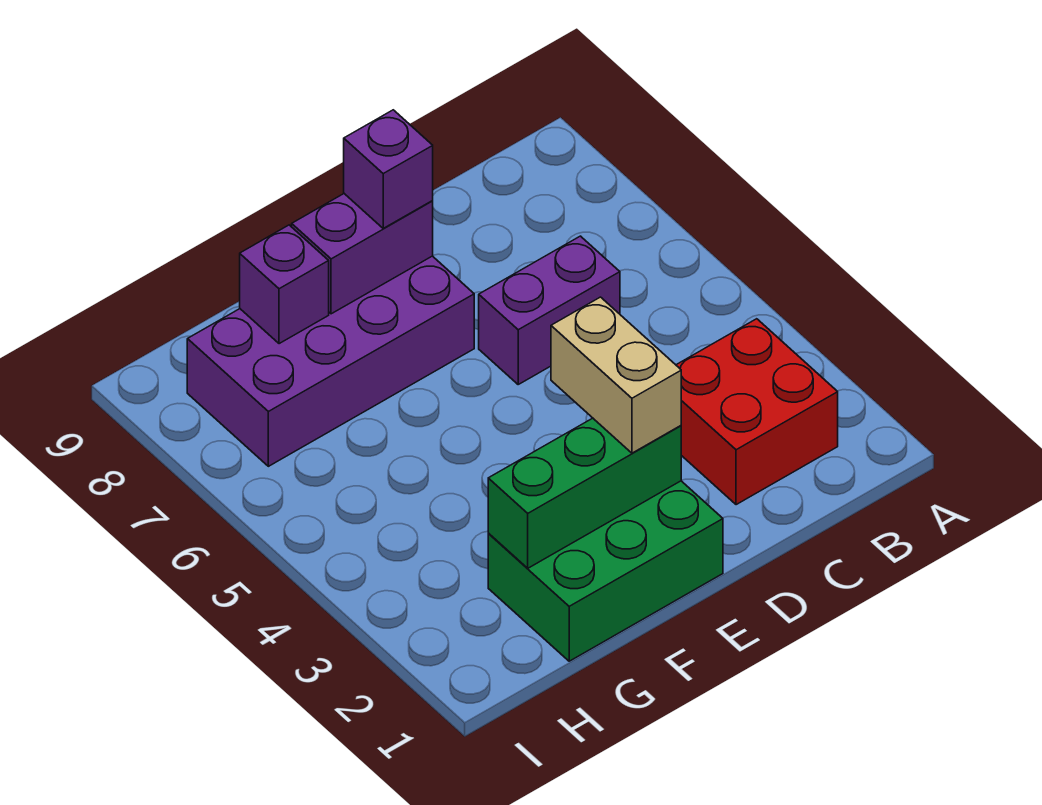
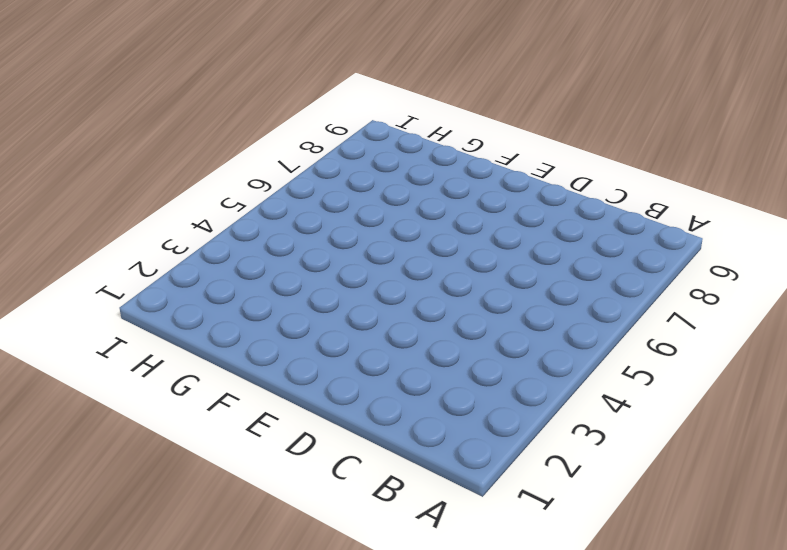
none -> red brick B2:C3 level 1
none -> purple brick C6:D6 level 1

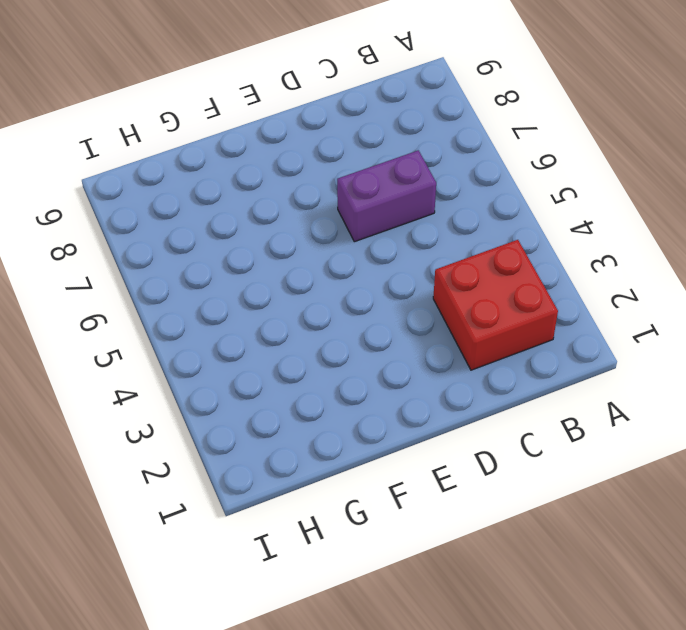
none -> green brick E1:G2 level 1
none -> purple brick E7:H8 level 1

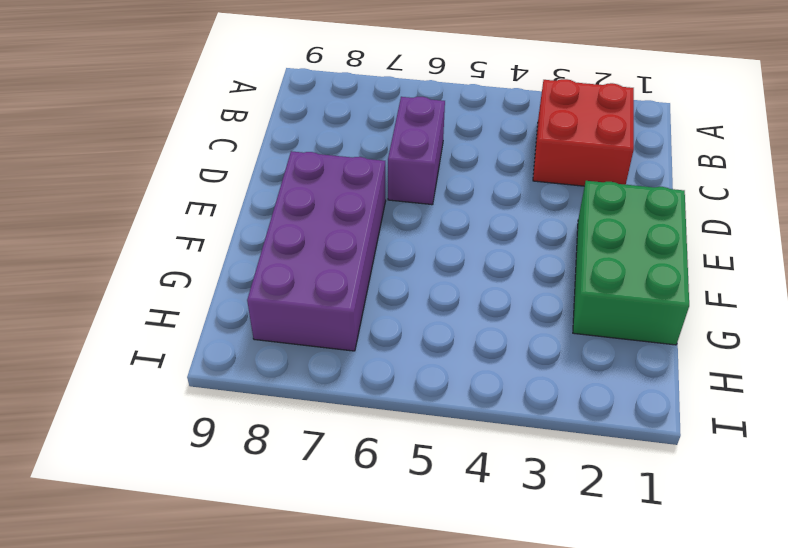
none -> green brick E2:G2 level 2
none -> purple brick E8:F8 level 2

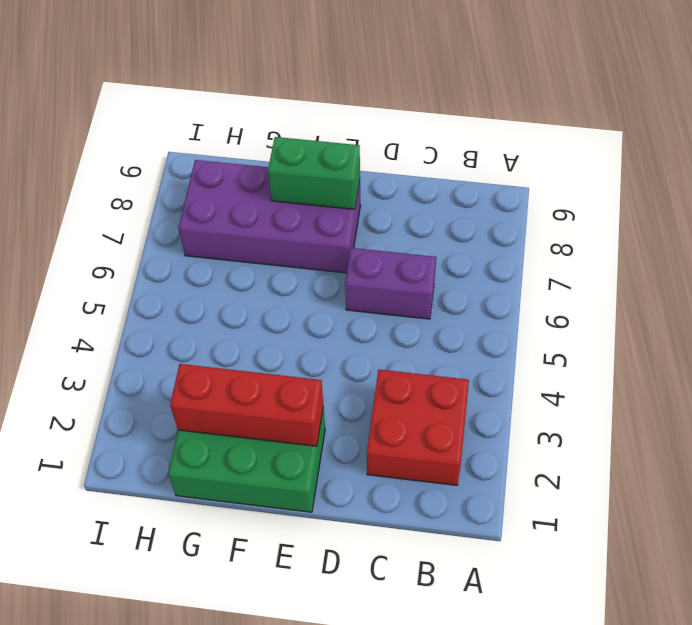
red brick E2:G2 level 2 -> green brick E2:G2 level 2
green brick E8:F8 level 2 -> purple brick E8:F8 level 2
none -> purple brick G8 level 2
none -> tan brick E2:E3 level 3

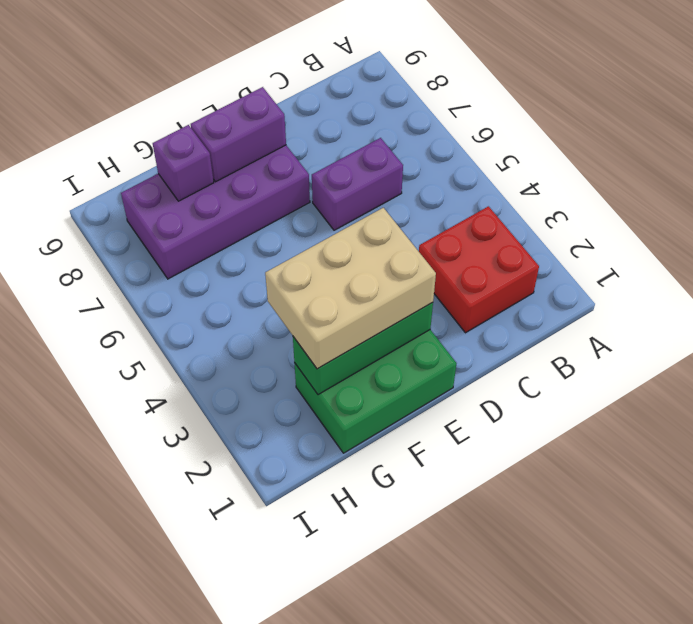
tan brick E2:G3 level 3 -> tan brick E2:E3 level 3
none -> purple brick E8 level 3

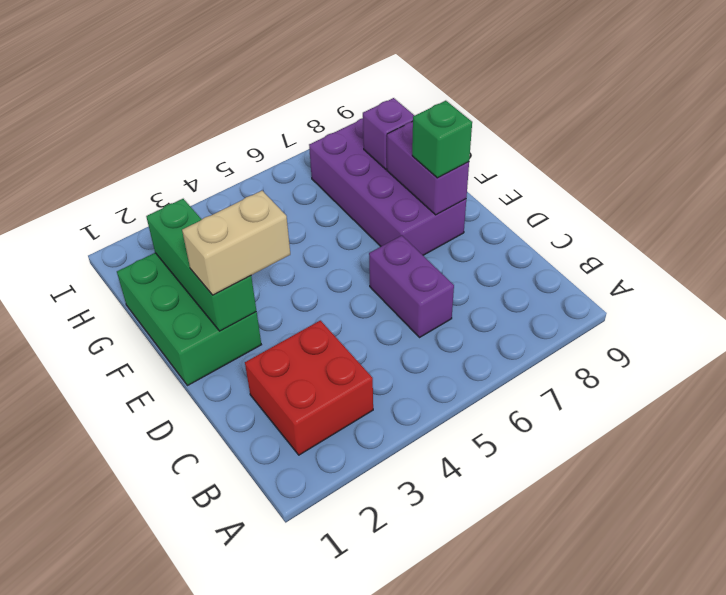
green brick E8 level 3 -> purple brick E8 level 3

